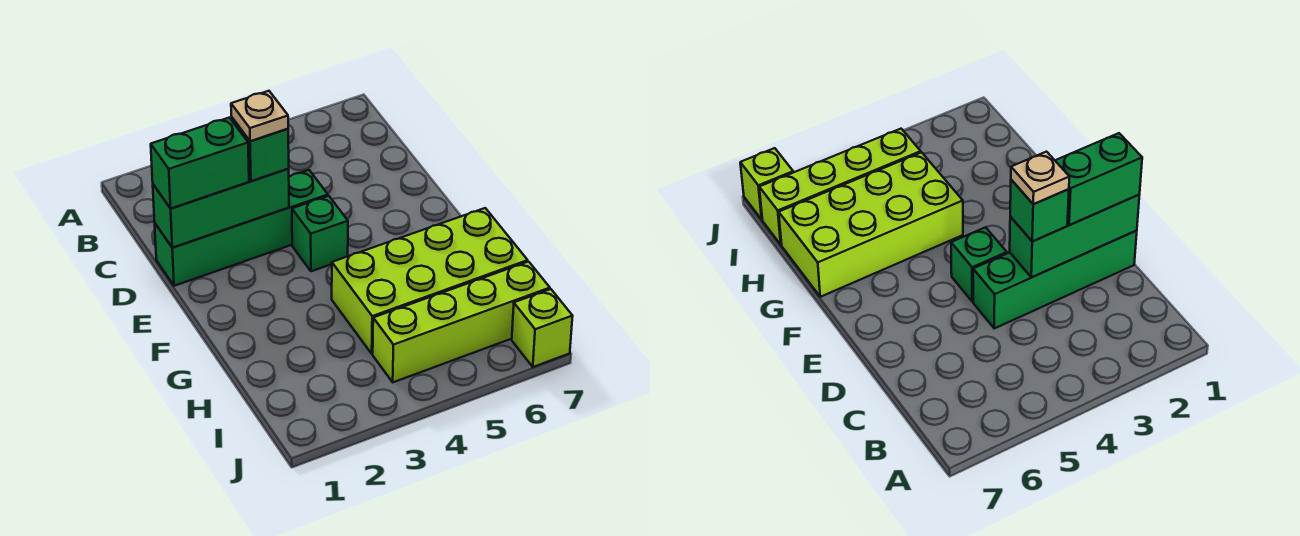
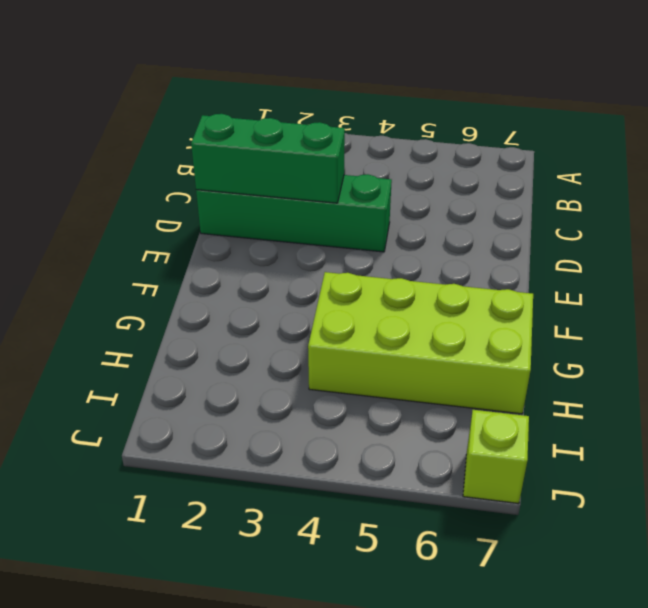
none -> green brick E4 level 1
none -> lime brick I4:I7 level 1

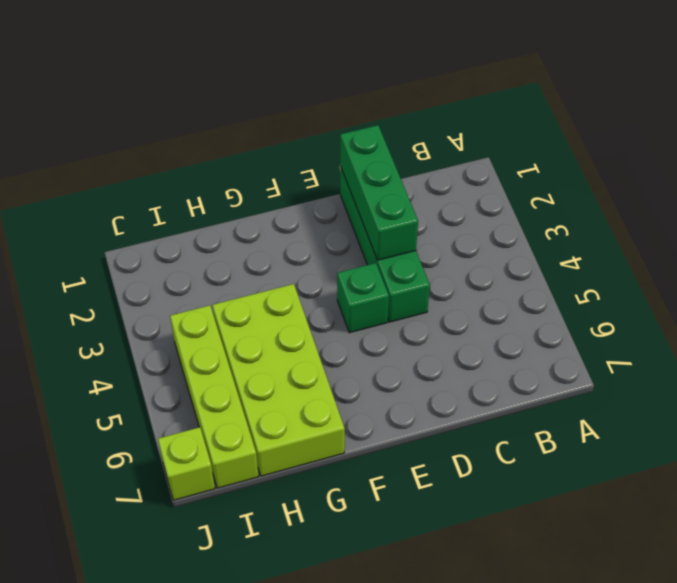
none -> green brick D1:D2 level 3
none -> green brick D3 level 3

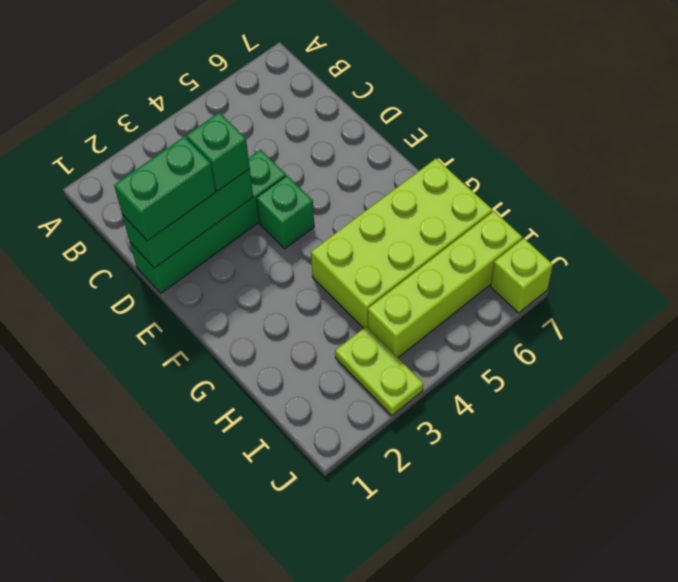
lime plate I3:J3 level 1 -> none
none -> tan plate D3 level 4

